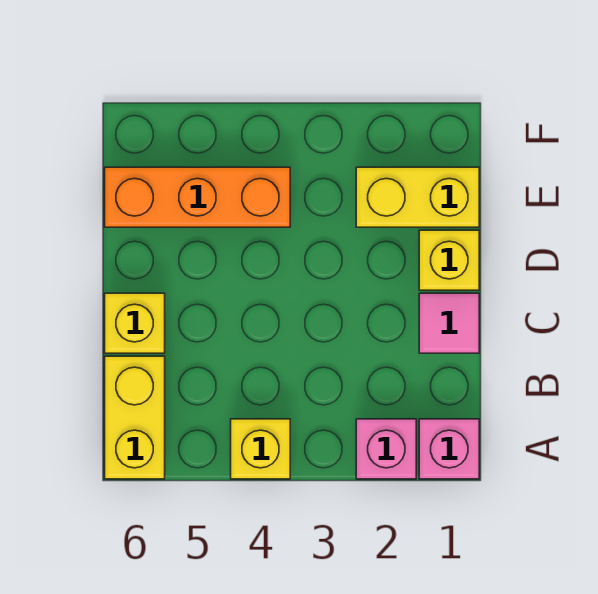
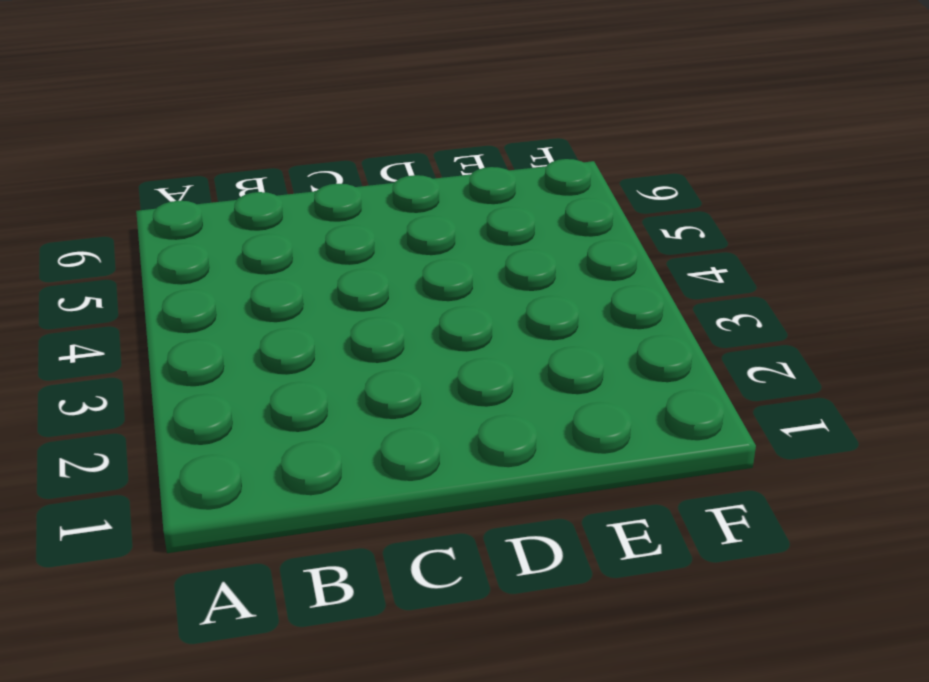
none -> pink brick A1 level 1
none -> pink brick A2 level 1

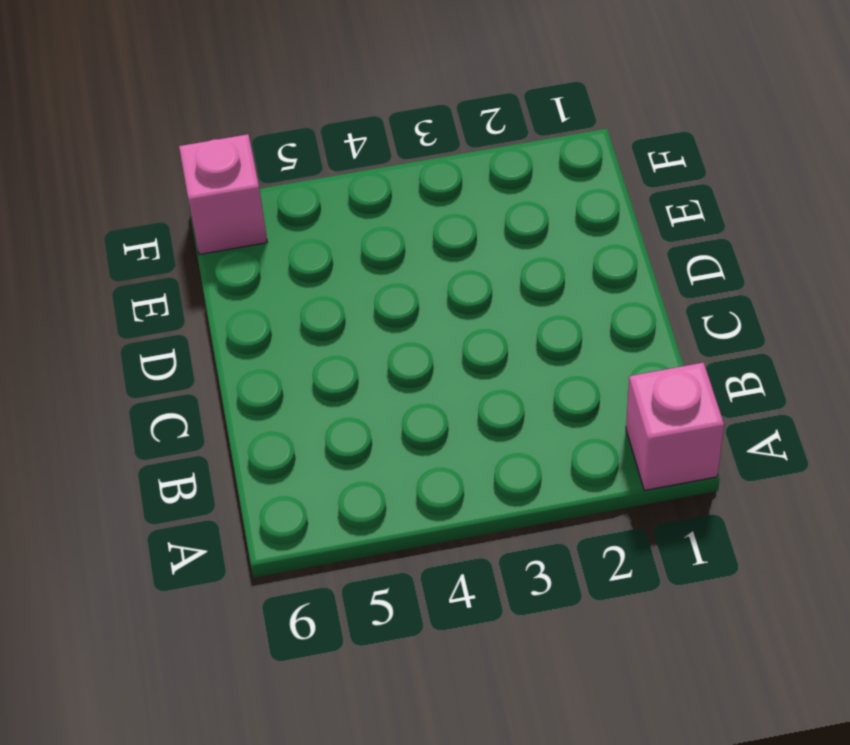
pink brick F6 level 1 -> pink brick A2 level 1
none -> yellow brick A4 level 1
none -> yellow brick A6:B6 level 1

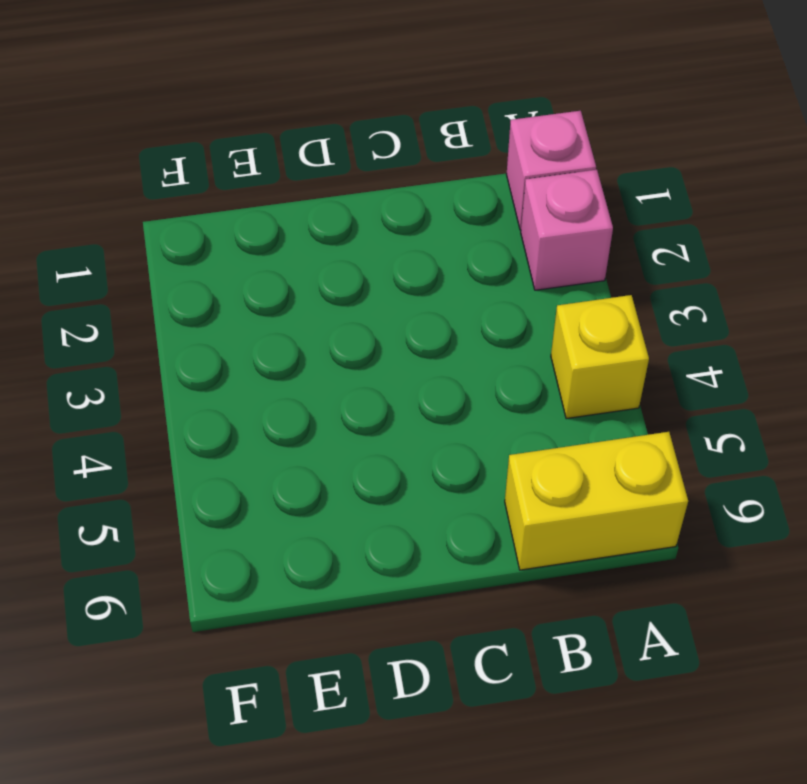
none -> pink tile C1 level 1
none -> yellow brick C6 level 1

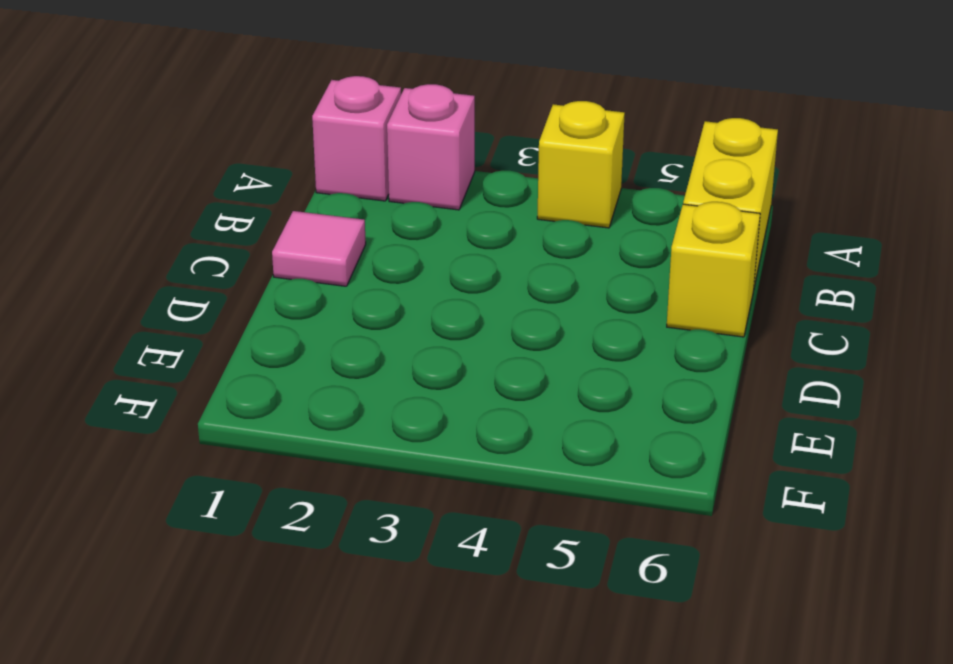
none -> yellow brick D1 level 1
none -> yellow brick E1:E2 level 1

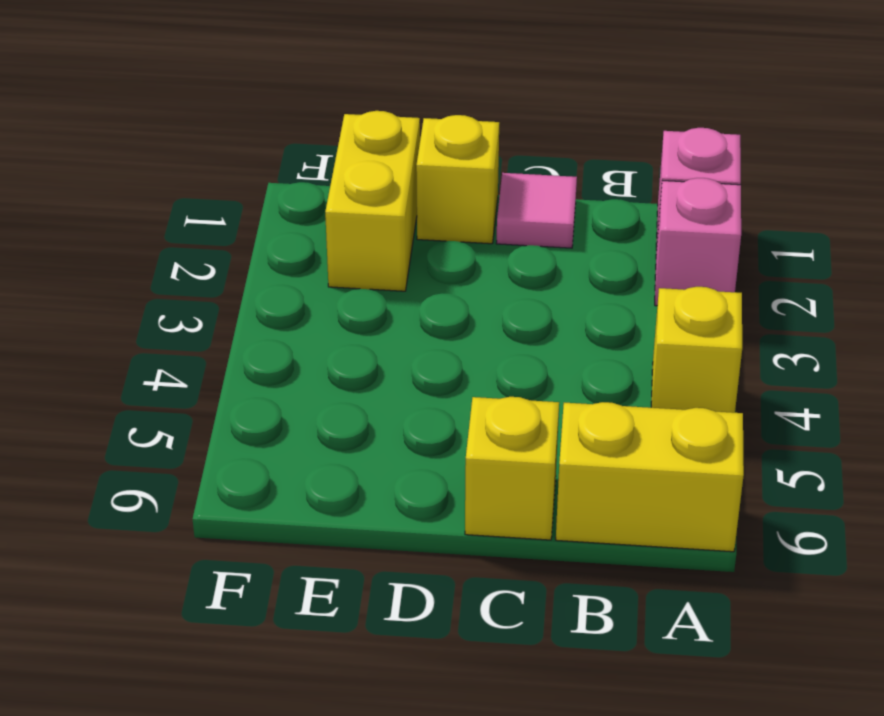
none -> orange brick E4:E6 level 1

